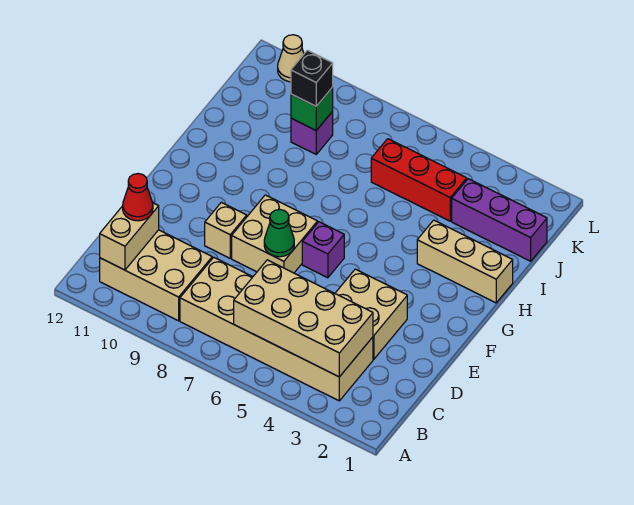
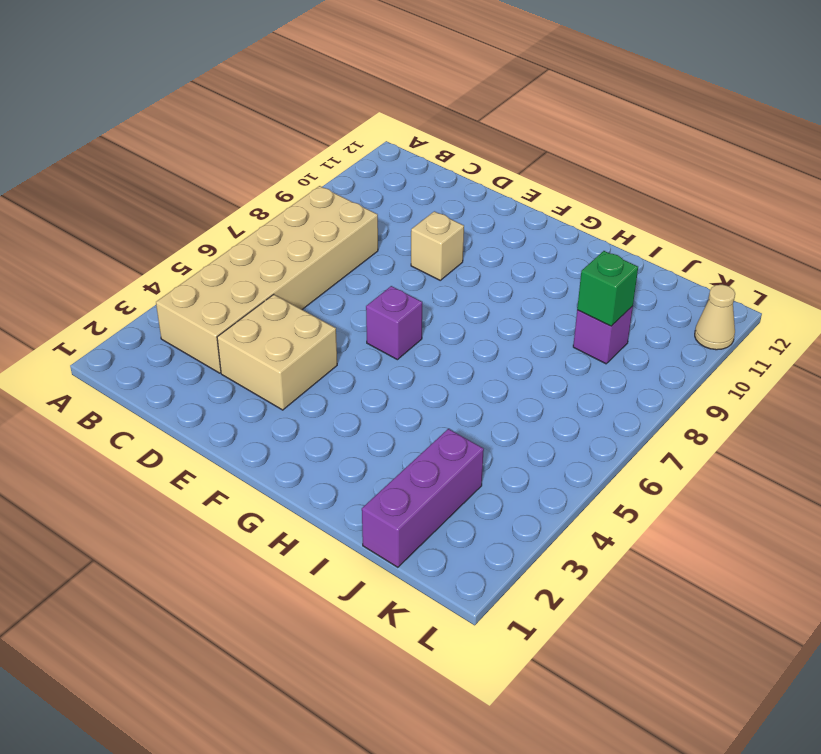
none -> tan brick B9:C11 level 1
none -> tan brick E7:F8 level 1
none -> tan brick H1:H3 level 1

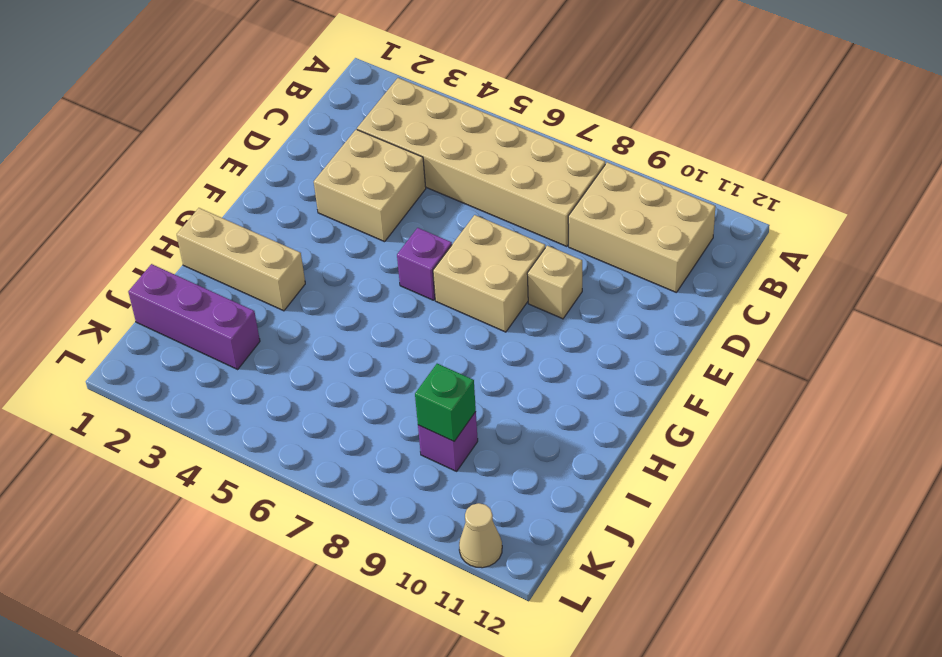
none -> red brick J4:J6 level 1
none -> tan brick B3:C6 level 2
none -> tan brick B11:C11 level 2

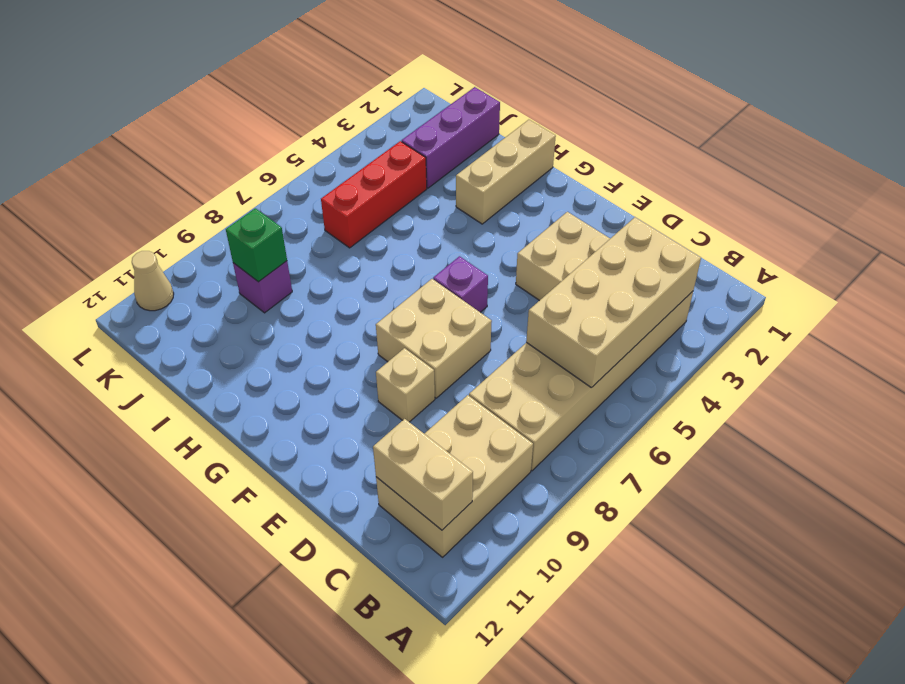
none -> green cone E7 level 2
none -> red cone C11 level 3
none -> black brick J9 level 3

